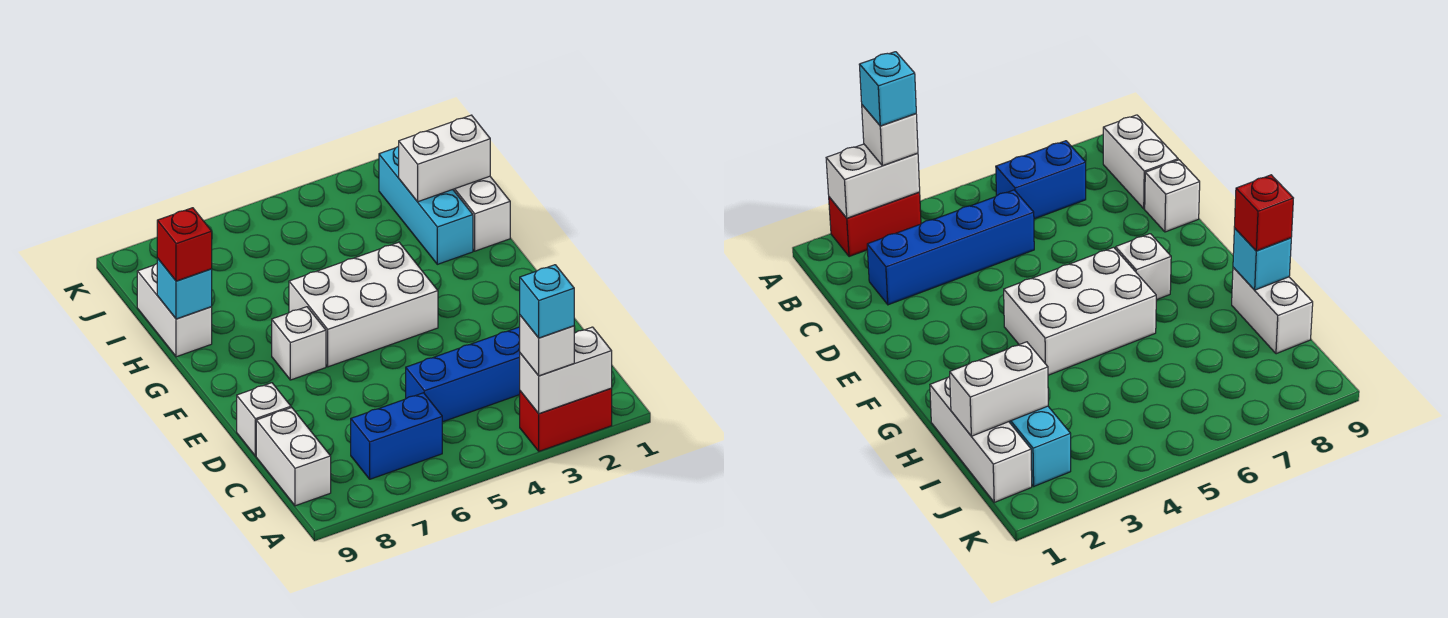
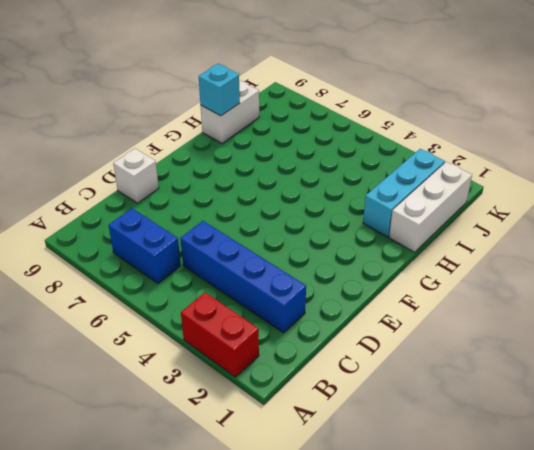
none -> white brick B9:C9 level 1
none -> white brick F4:G6 level 1
none -> white brick F7 level 1

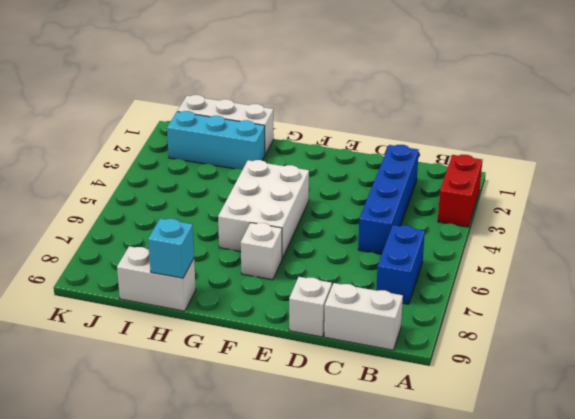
none -> white brick A2:A3 level 2
none -> white brick I1:I2 level 2
none -> white brick A3 level 3

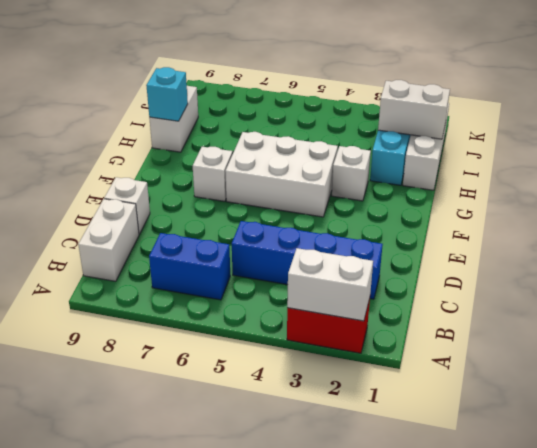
white brick G3 level 1 -> white brick A3 level 3
none -> red brick H9 level 3
none -> cyan brick A3 level 4

